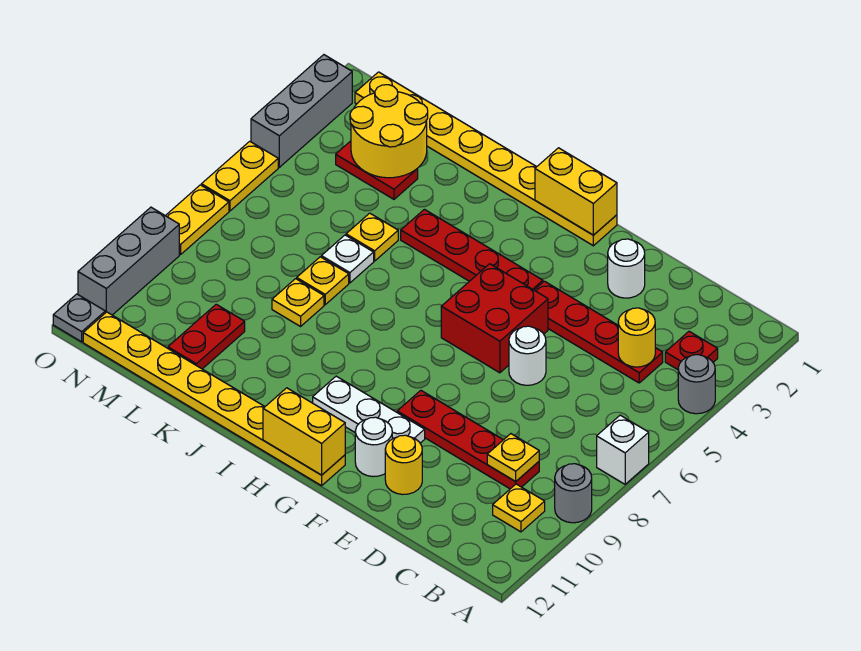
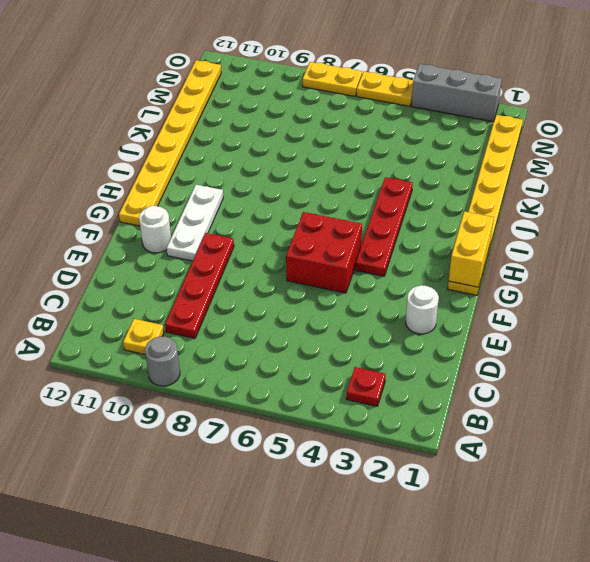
none -> grey round brick A4 level 1
none -> white brick A7 level 1
none -> red plate C4:F4 level 1
none -> white round brick E6 level 1

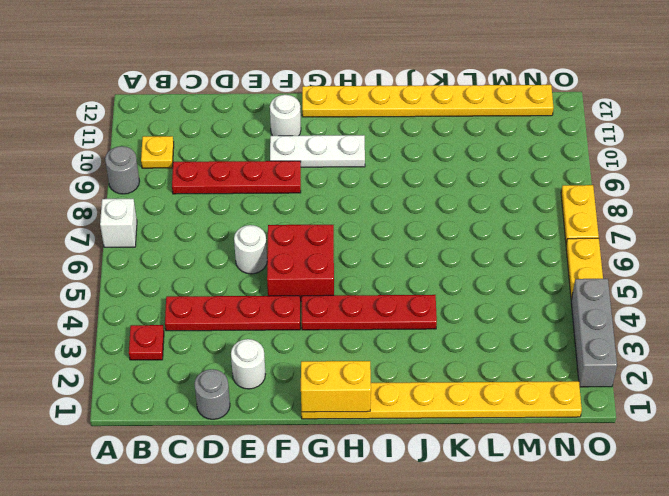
grey round brick D1 level 1 -> grey round brick A4 level 1
none -> yellow round brick E11 level 1
none -> yellow plate K5 level 1
none -> white plate K6 level 1
none -> yellow plate K7 level 1

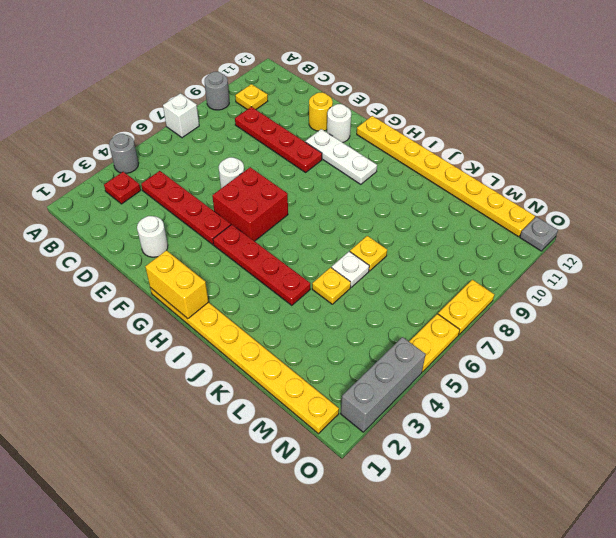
none -> yellow plate K8 level 1
none -> red plate L3:M3 level 1
none -> red plate L10:L11 level 1
none -> grey brick O9:O11 level 1

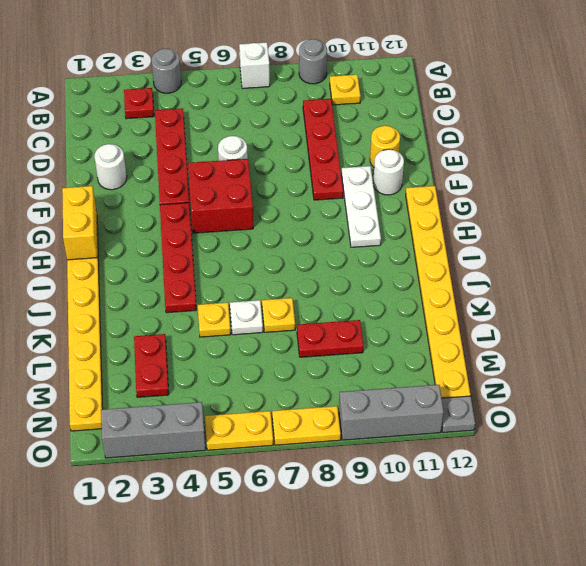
red plate L8:L9 level 1 -> red plate L10:L11 level 1
none -> yellow plate K8 level 1
none -> yellow round brick C4 level 2
none -> yellow plate C9 level 2
none -> yellow brick G12:H12 level 2

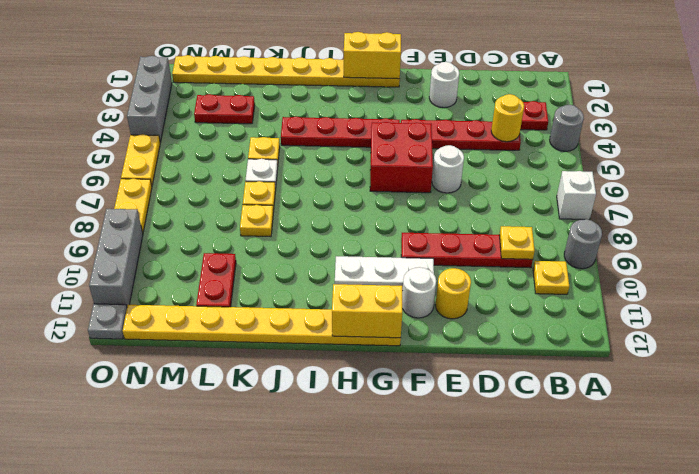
none -> yellow round brick L2:M3 level 2

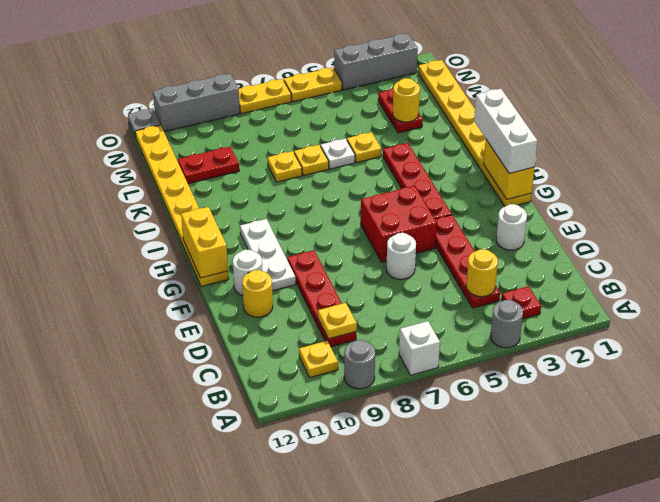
white brick G1:I1 level 3 -> none
yellow round brick L3 level 2 -> yellow round brick L2:M3 level 2

